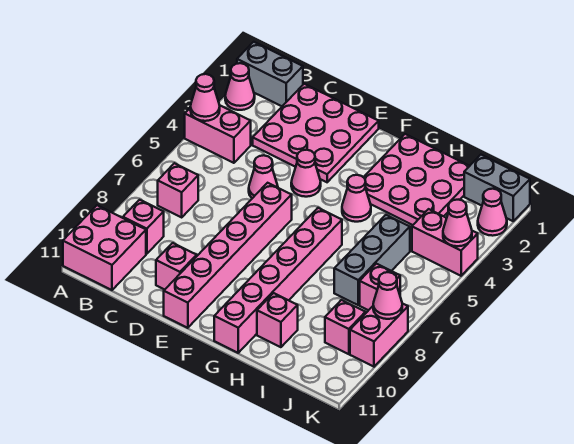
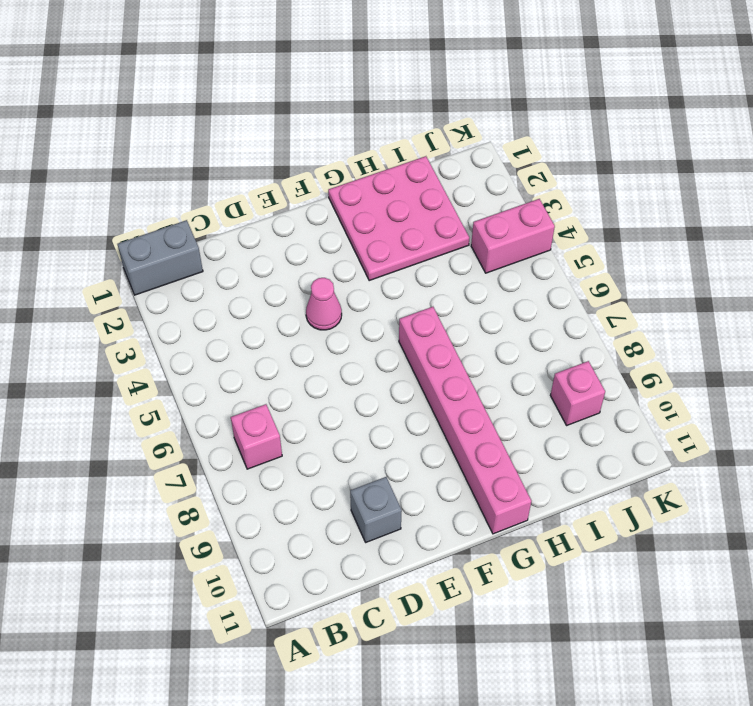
grey brick D10 level 1 -> pink brick D10 level 1
none -> pink cone A2 level 1
none -> pink brick A4:B4 level 1
none -> pink brick A10:B11 level 1

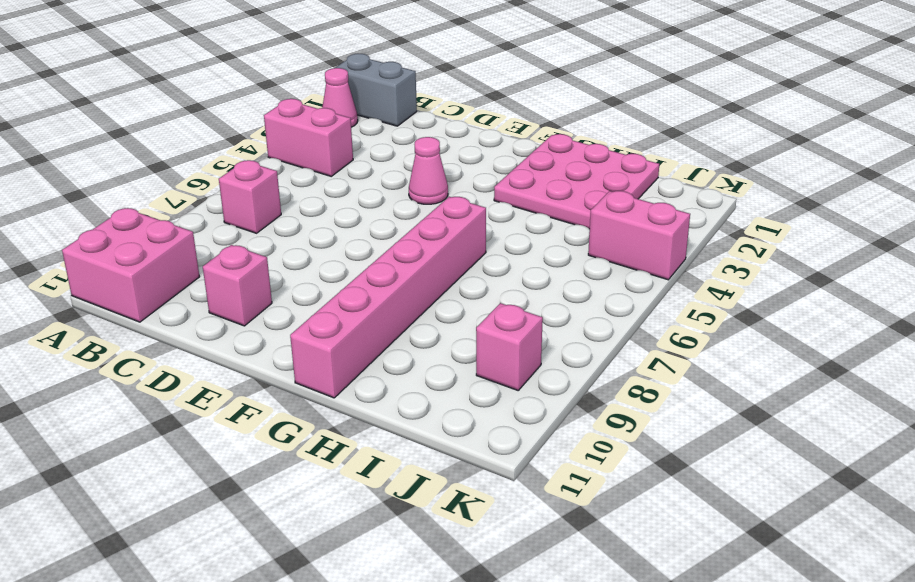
none -> pink brick B9 level 1
none -> pink plate C1:E3 level 1
none -> pink cone D5 level 1

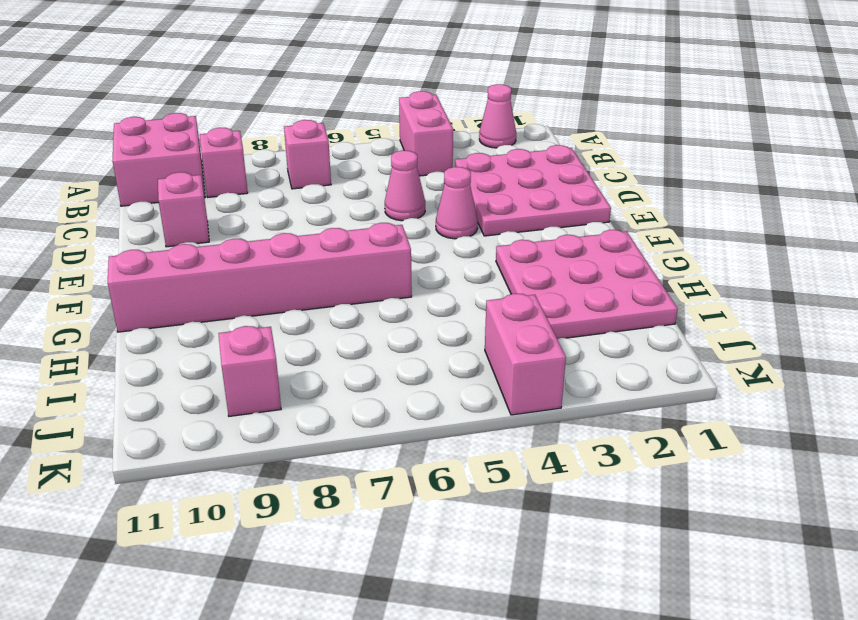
none -> grey brick A1:B1 level 1
none -> pink brick E6:E11 level 1
none -> pink cone G4 level 1

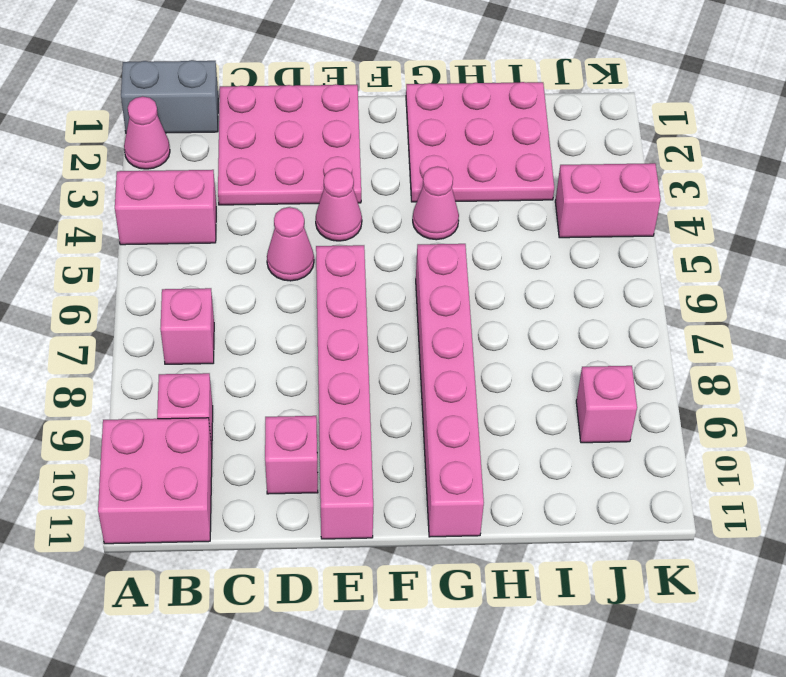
none -> pink brick H10 level 1
none -> grey brick I5:I7 level 1
none -> grey brick J1:K1 level 1

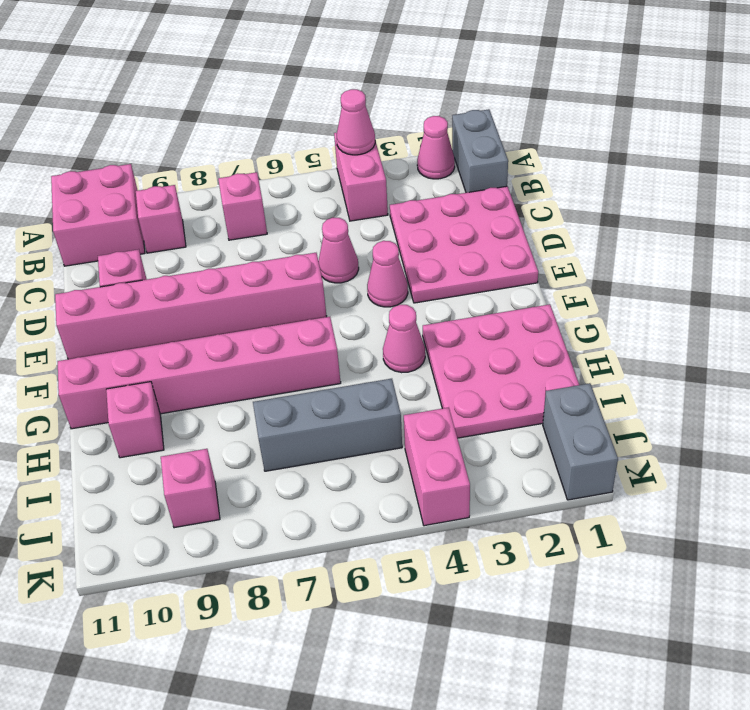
none -> pink brick J7 level 1
none -> pink cone K2 level 1
none -> pink brick K8:K9 level 1

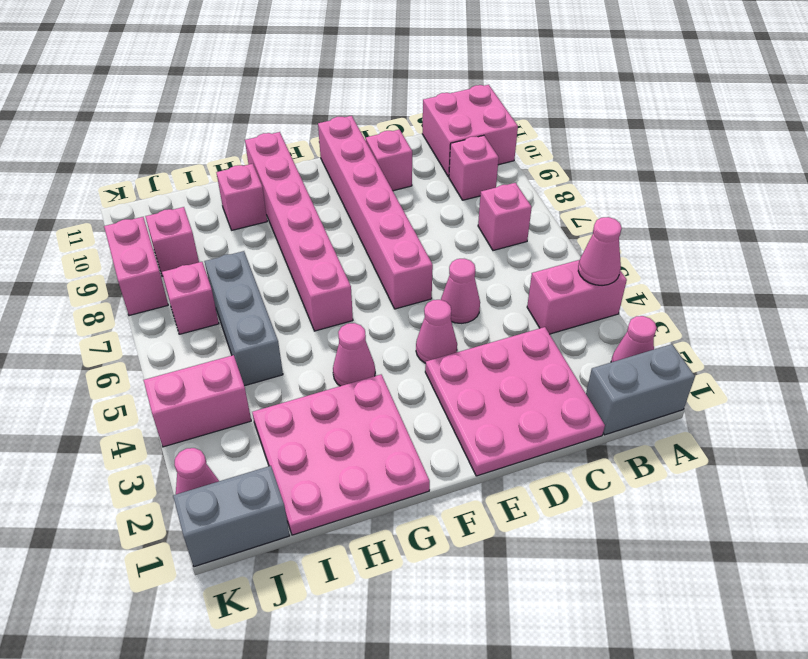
none -> pink cone K4 level 2
none -> pink cone K8 level 2

